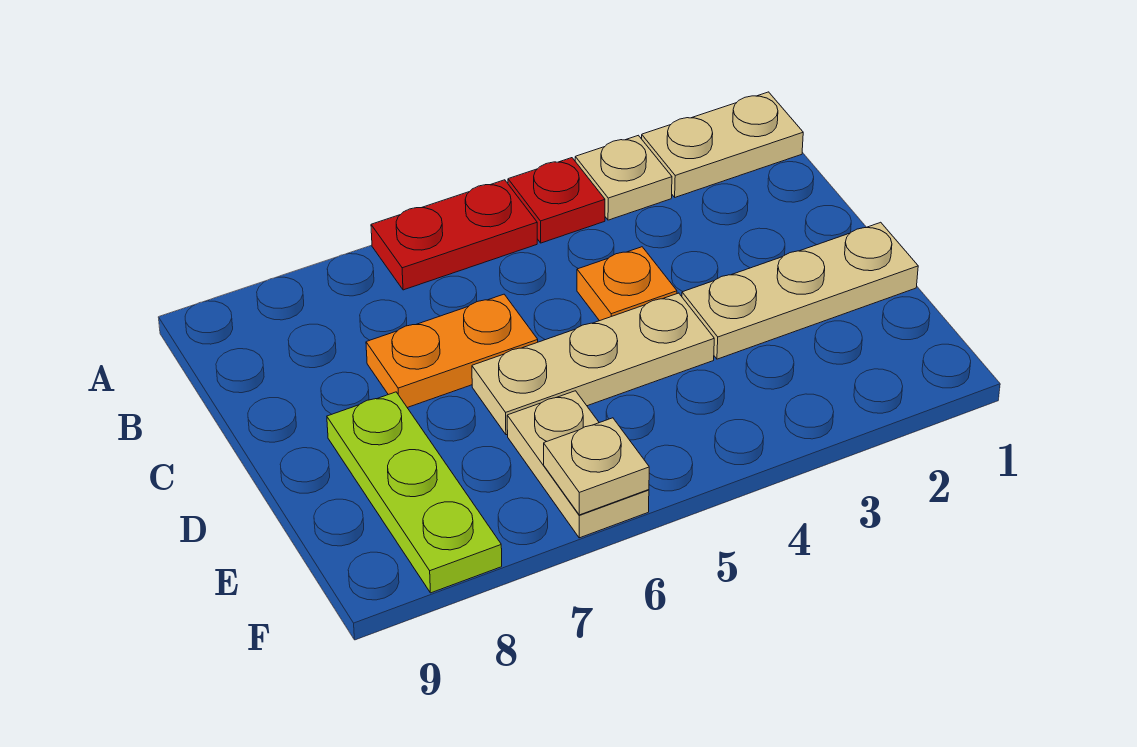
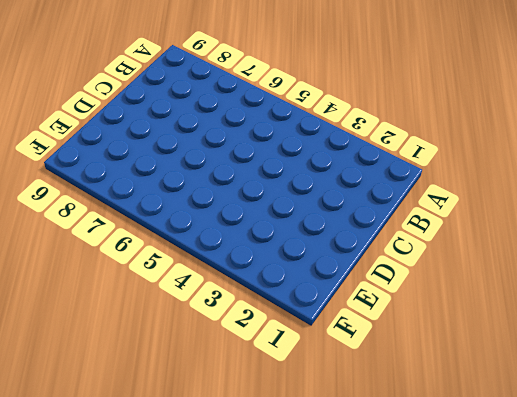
none -> tan plate A1:A2 level 1
none -> tan plate A3 level 1

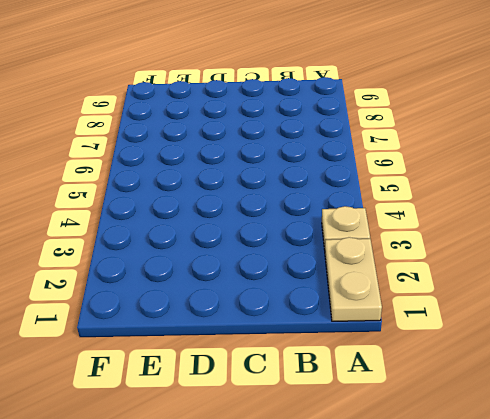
none -> red plate A4 level 1
none -> red plate A5:A6 level 1

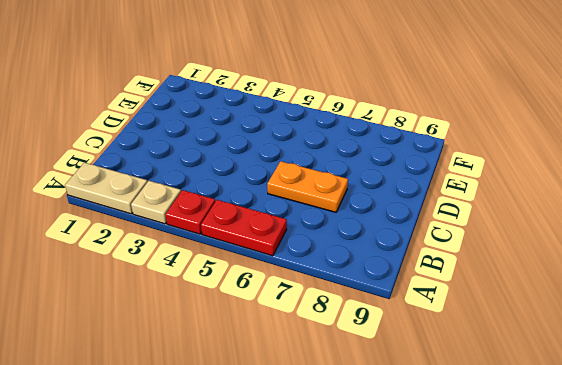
none -> orange plate C4 level 1
none -> tan plate D1:D3 level 1

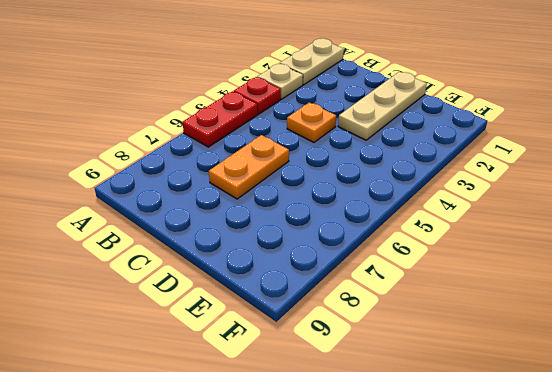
none -> tan plate D4:D6 level 1
none -> lime plate D8:F8 level 1

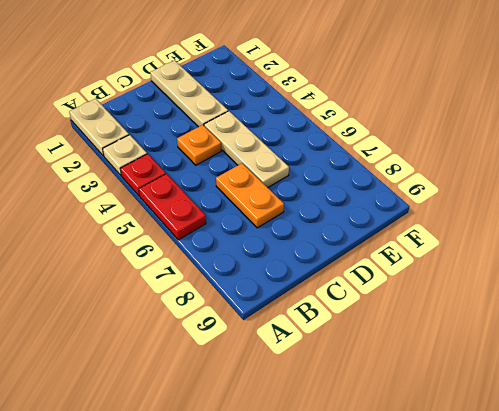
none -> lime plate D8:F8 level 1
none -> tan plate E6:F6 level 1

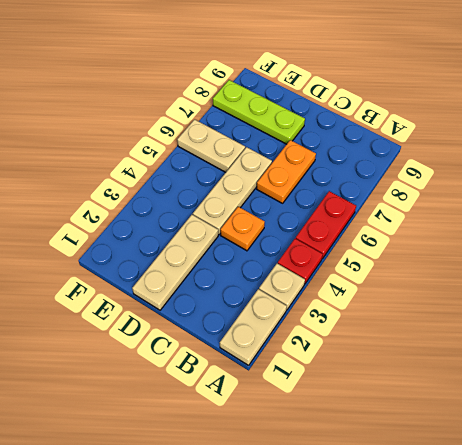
none -> tan plate F6 level 2

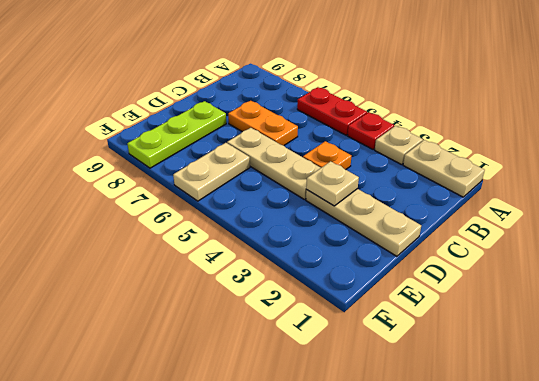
tan plate D3 level 2 -> tan plate F6 level 2

